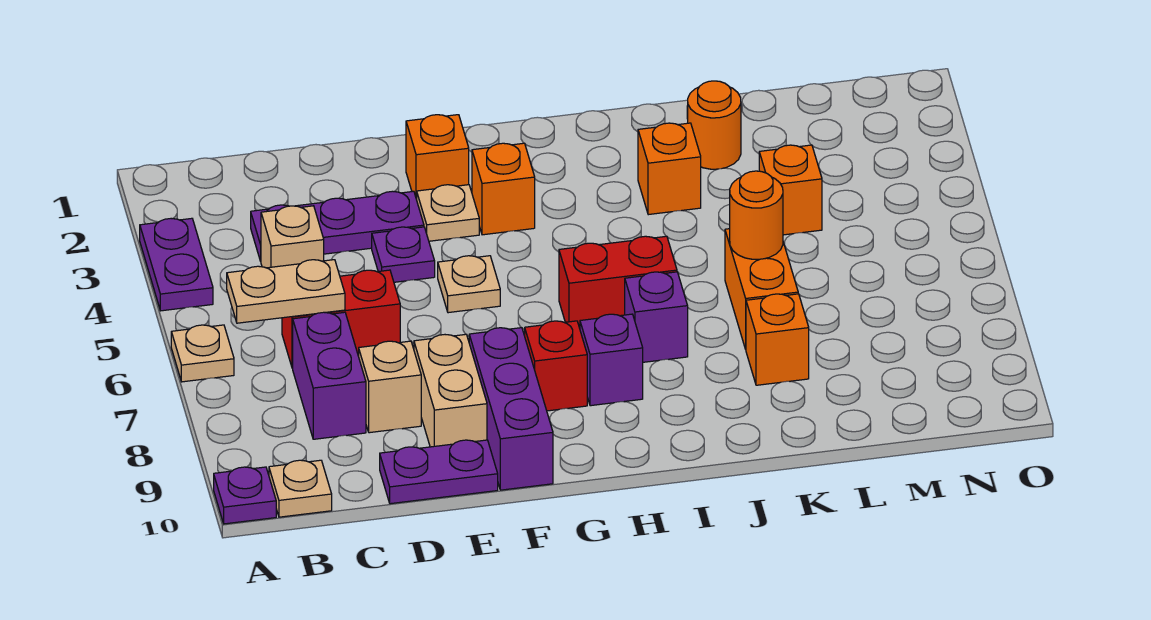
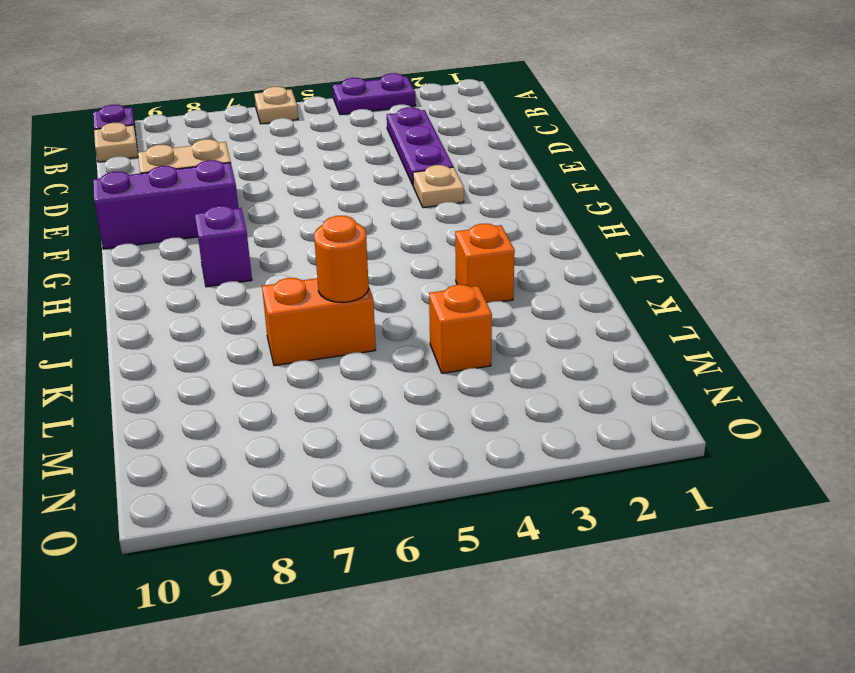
none -> tan brick C4 level 1
none -> red brick C6:D6 level 1
none -> purple brick C7:C8 level 1

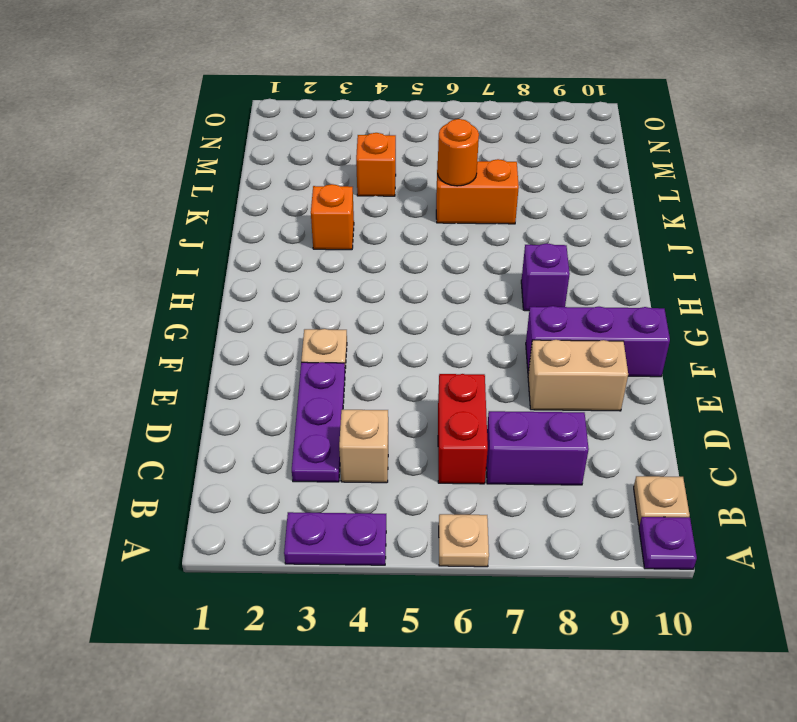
none -> tan brick D8 level 1
none -> purple plate D10:E10 level 1
none -> purple plate E4 level 1

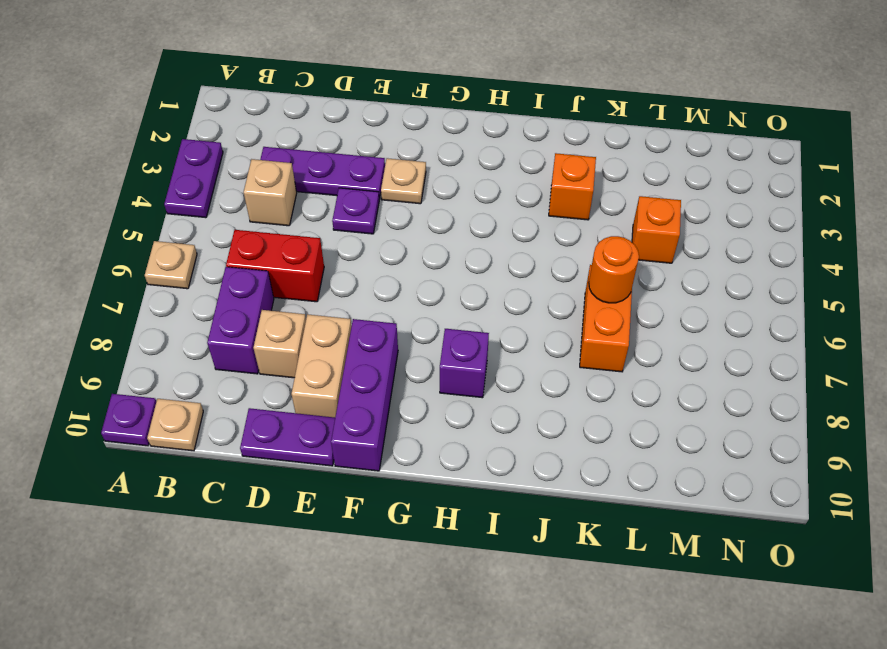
none -> orange brick F2 level 1
none -> tan plate F5 level 1
none -> orange brick G3 level 1

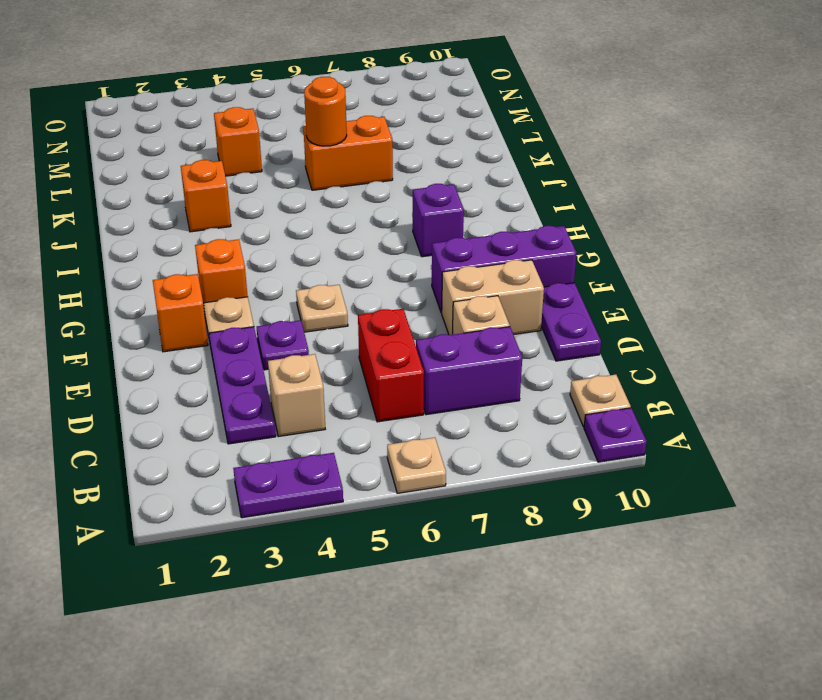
none -> red brick G8 level 1
none -> red brick H6:I6 level 1
none -> purple brick I7 level 1

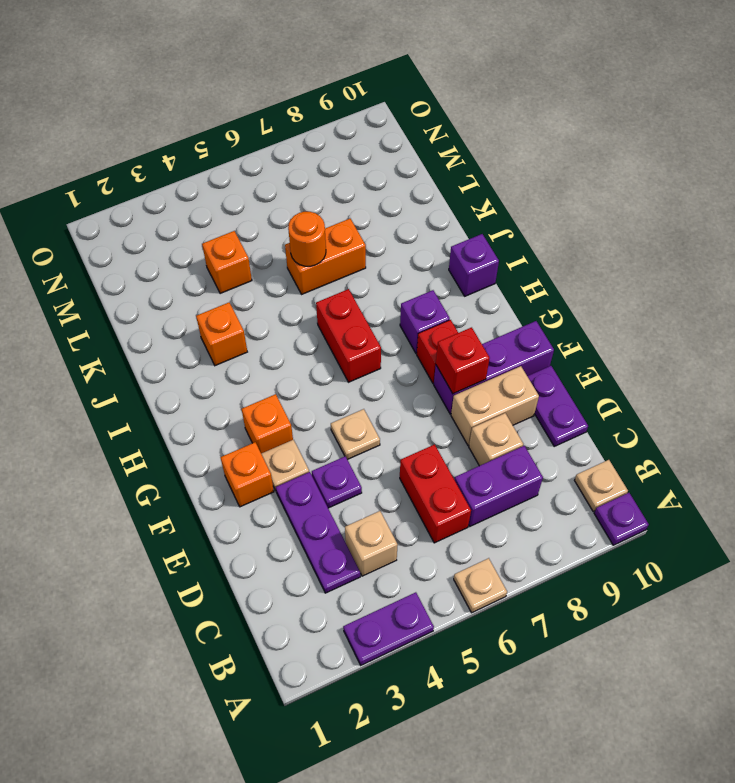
red brick F8 level 2 -> none
purple brick I10 level 1 -> purple brick I7 level 1
none -> orange round brick K2 level 1
none -> orange brick K8 level 1
none -> tan plate B6:C6 level 2

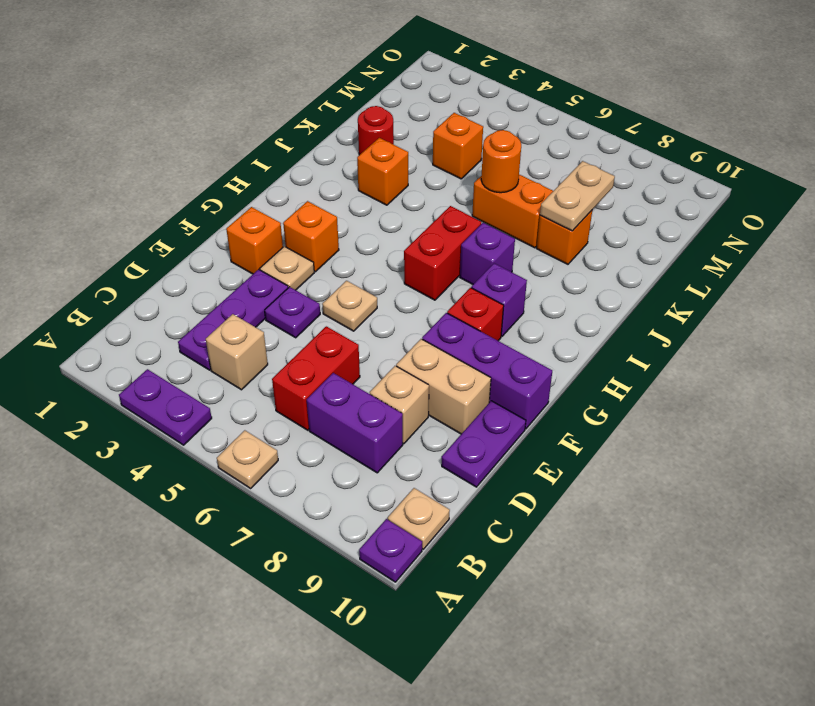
red round brick K2 level 1 -> orange round brick K2 level 1
tan plate K8:L8 level 2 -> tan plate B6:C6 level 2

